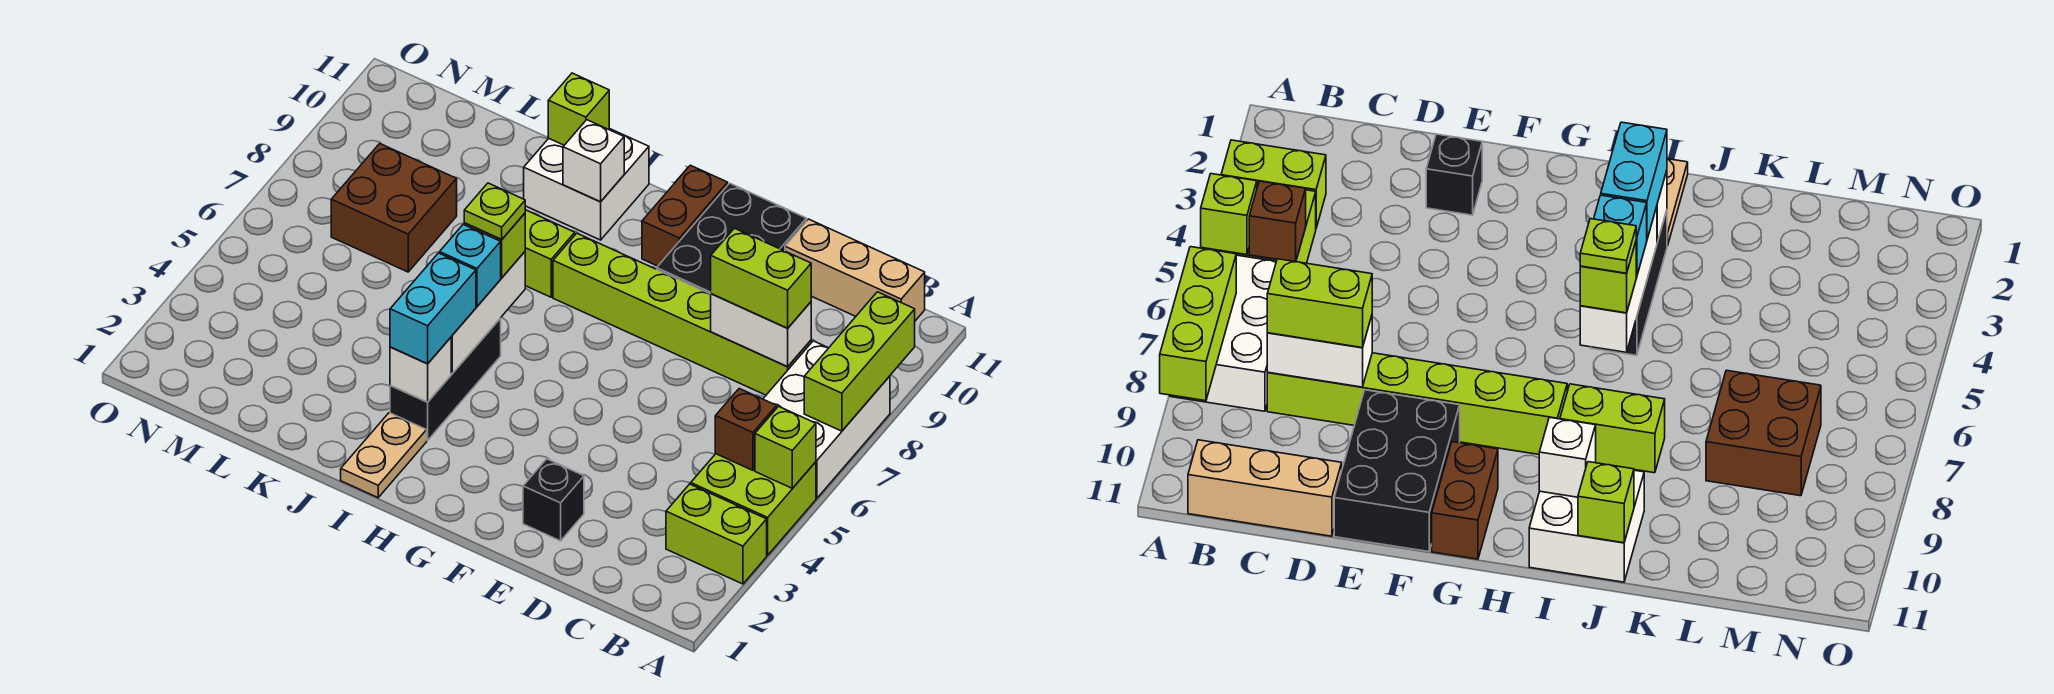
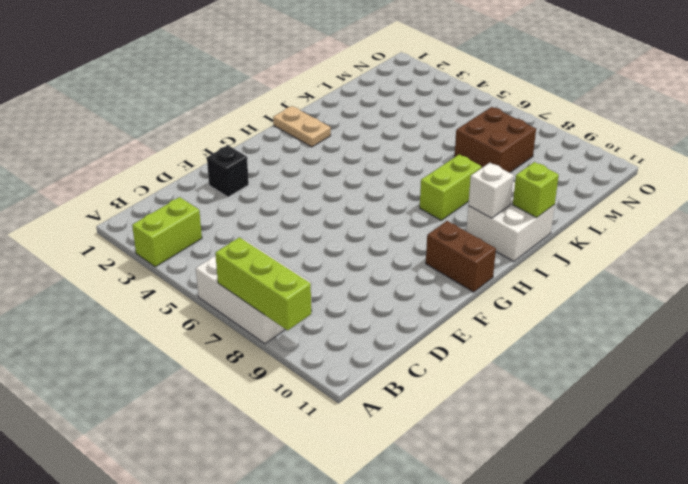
none -> lime brick A4:B5 level 1
none -> tan brick B11:D11 level 1
none -> lime brick C8:H8 level 1

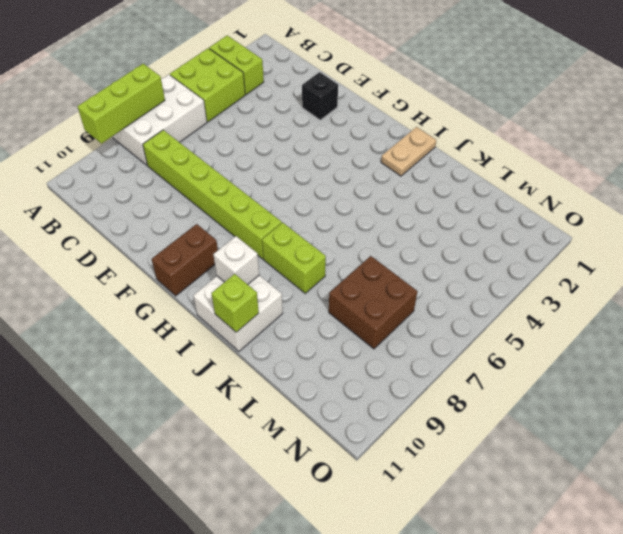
none -> tan brick B11:D11 level 1
none -> black brick E9:F11 level 1
none -> black brick I3:I5 level 1

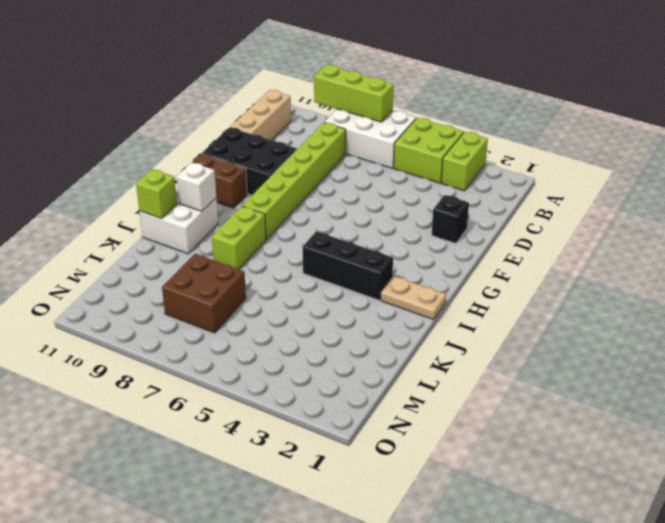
none -> lime brick A5 level 2
none -> brown brick B5 level 2
none -> white brick C8:D8 level 2

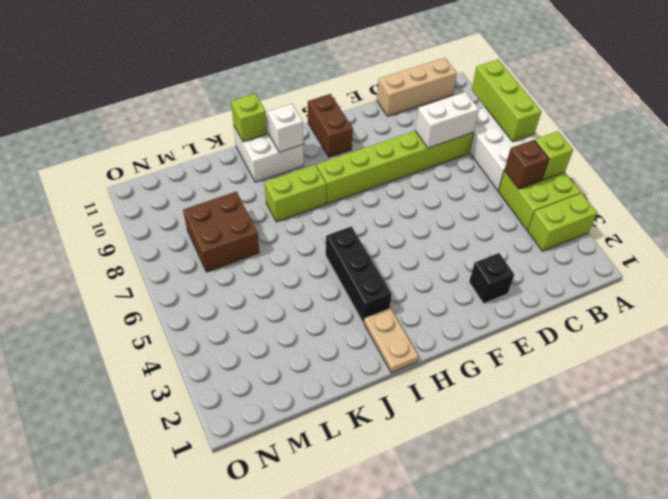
none -> black brick E9:F11 level 1
none -> white brick I3 level 2
none -> white brick I4:I6 level 2

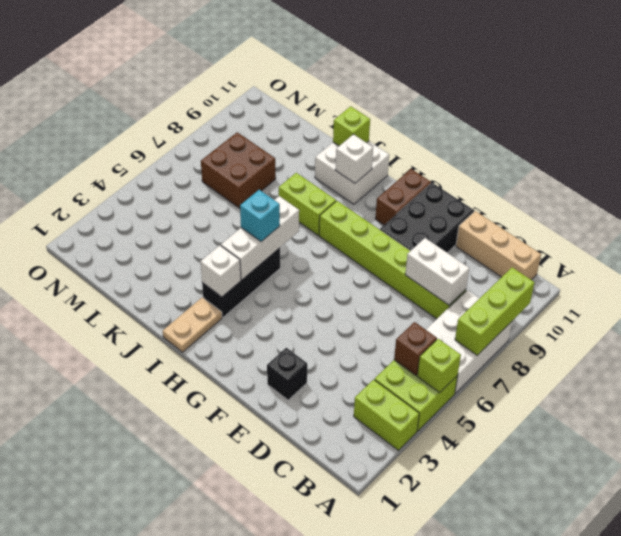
none -> lime brick C8:D8 level 3
none -> cyan brick I3:I4 level 3
none -> lime brick I6 level 3

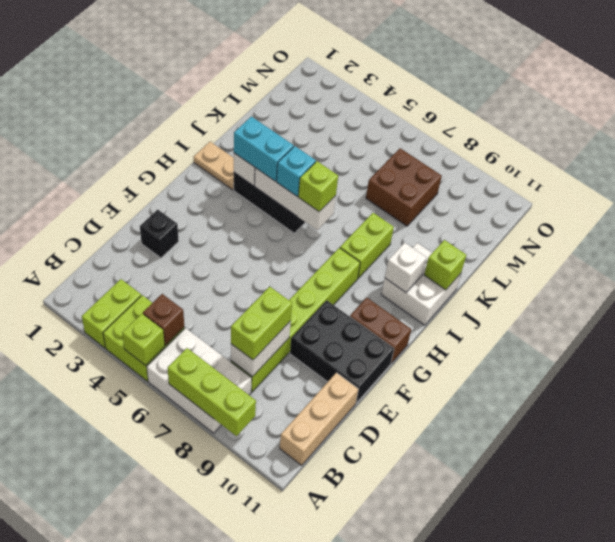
none -> lime plate I6 level 4

